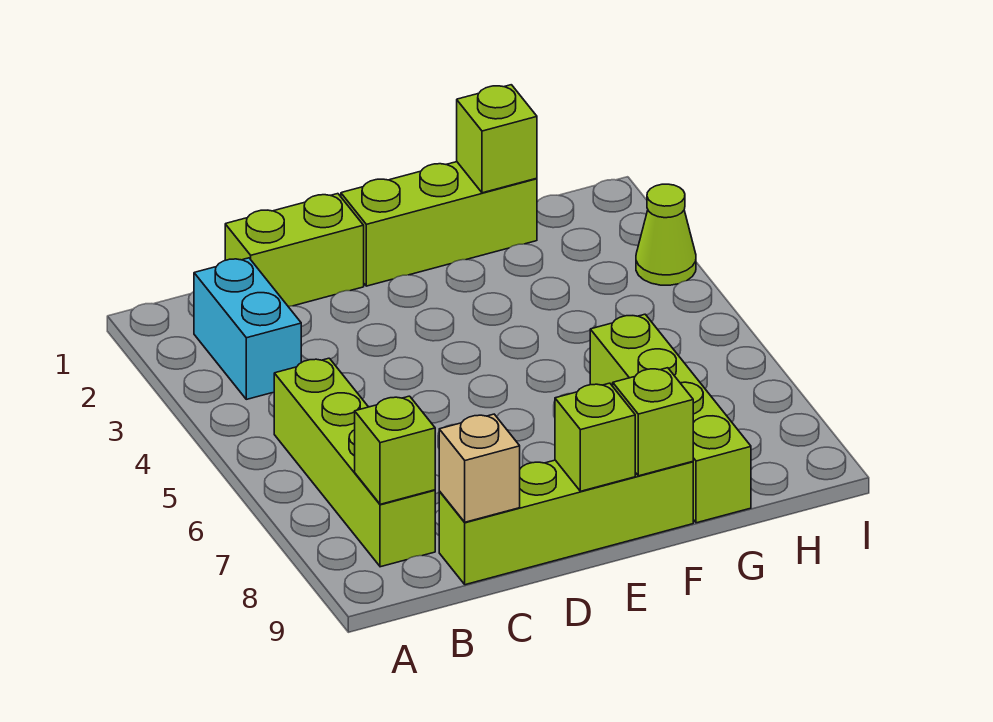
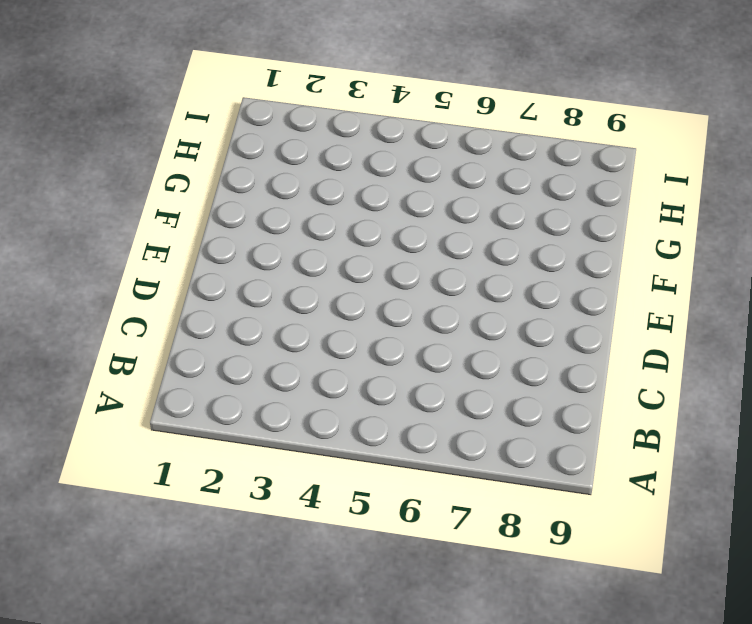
none -> cyan brick B2:B3 level 1
none -> lime brick B5:B8 level 1
none -> lime brick C1:D1 level 1

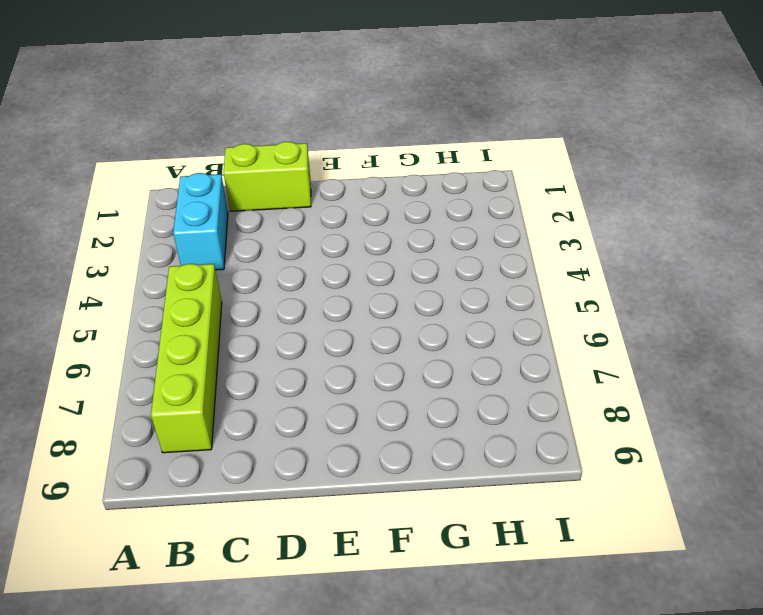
none -> lime brick C9:F9 level 1
none -> lime brick E1:G1 level 1
none -> lime brick G6:G9 level 1

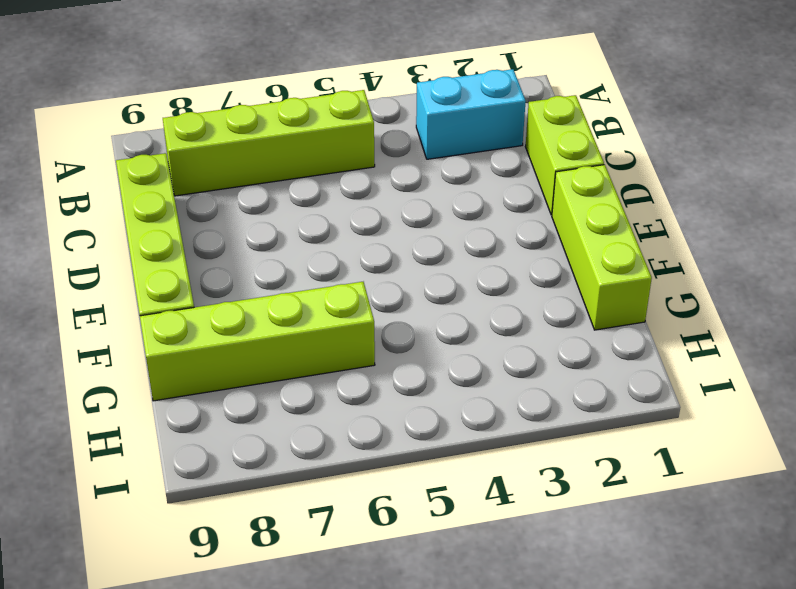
none -> lime cone I3 level 1
none -> lime brick B8 level 2
none -> tan brick C9 level 2

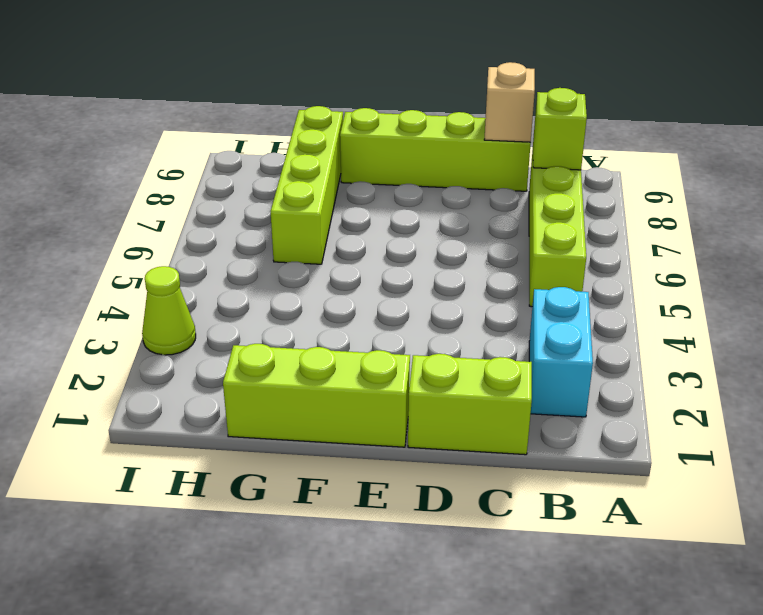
none -> lime brick E9 level 2
none -> lime brick F9 level 2
none -> lime brick G1 level 2

